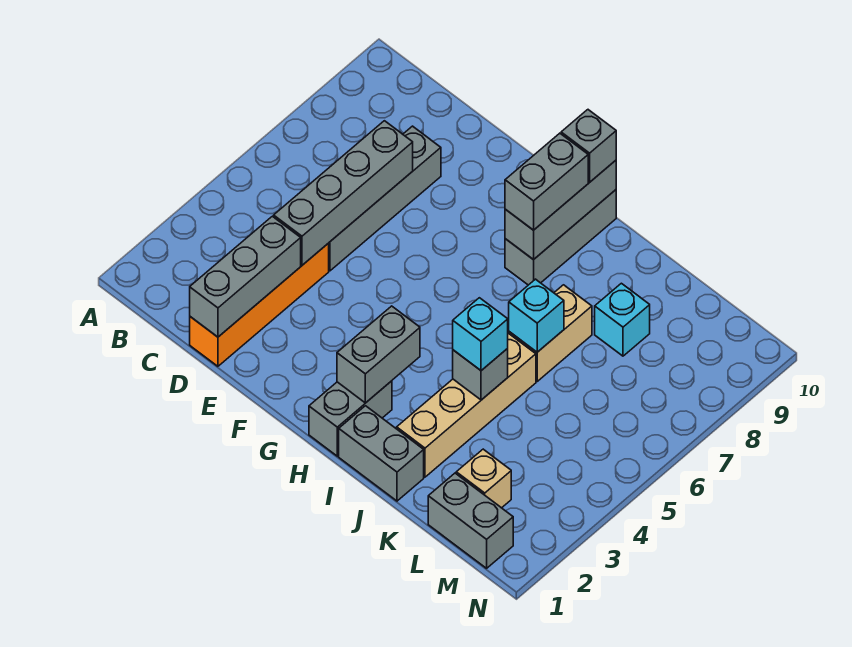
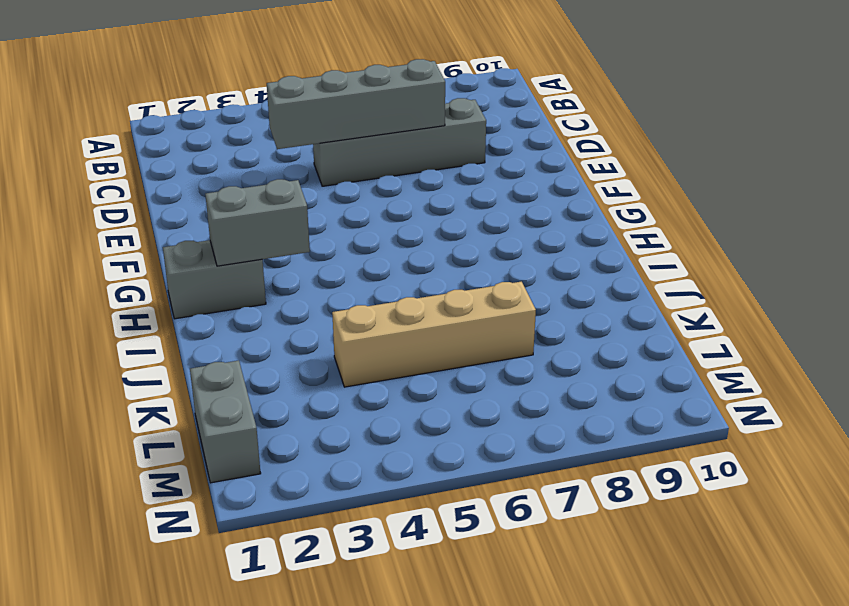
tan brick K4:K7 level 1 -> tan brick J2:J5 level 1
none -> orange brick D1:D4 level 1
none -> grey brick H8:H10 level 1
none -> grey brick I1:J1 level 1

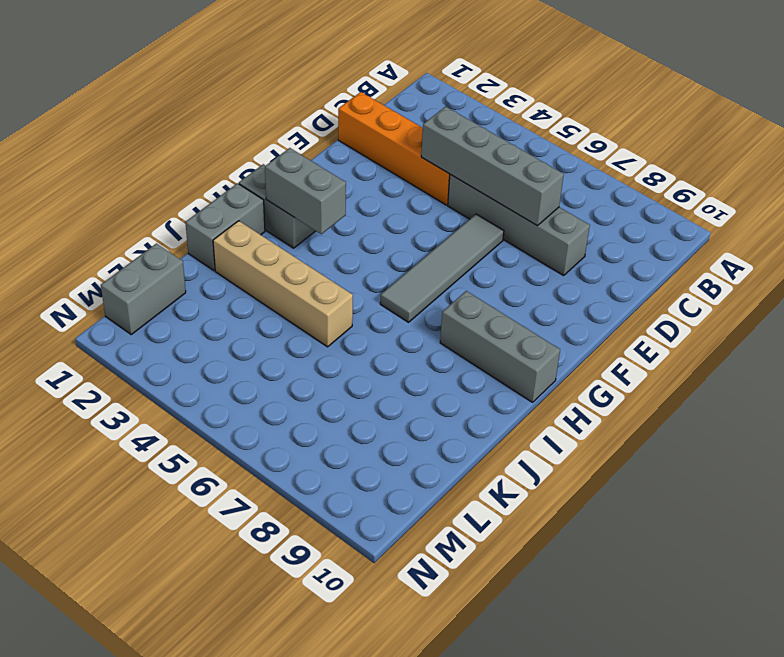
grey tile E6:H6 level 1 -> none
none -> tan brick J6:J7 level 1
none -> cyan brick K8 level 1
none -> tan brick L2 level 1

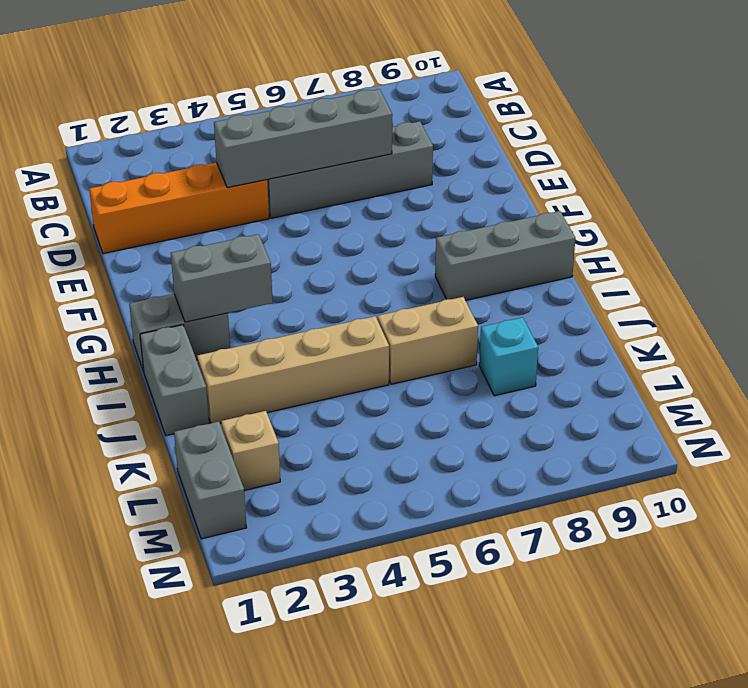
none -> grey brick D1:D3 level 2
none -> grey brick H8:H10 level 2
none -> grey brick J4 level 2

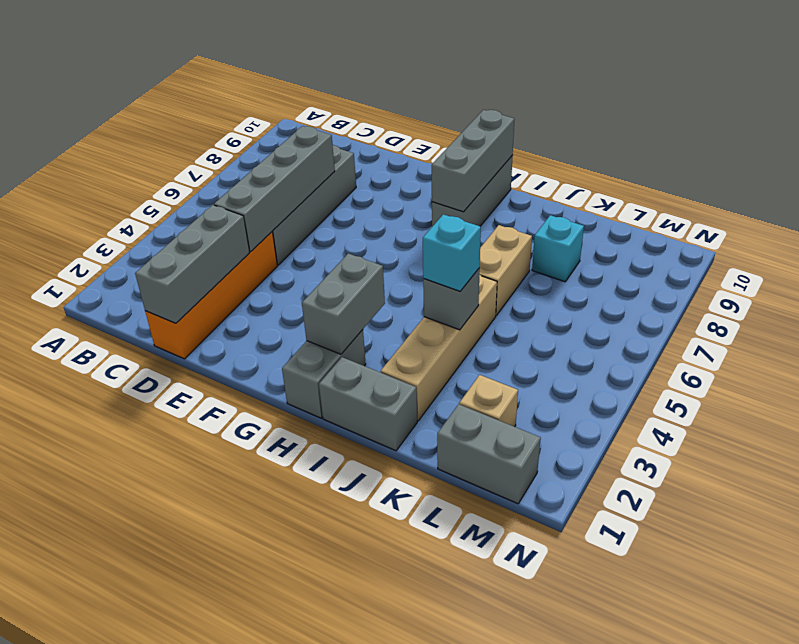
none -> cyan brick J6 level 2
none -> grey brick H8:H9 level 3
none -> grey brick H10 level 3

